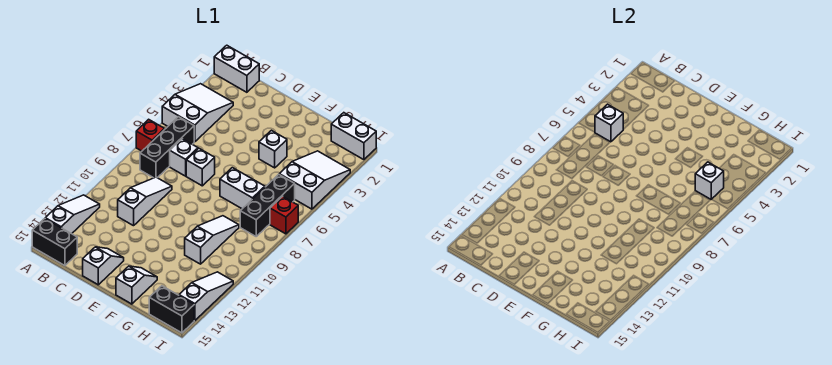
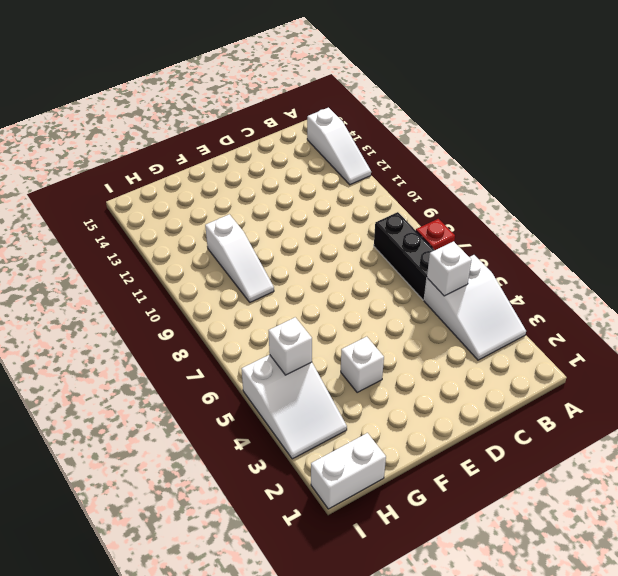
none -> white brick A1:B1 level 1
none -> black brick A15:B15 level 1
none -> white brick C7 level 1

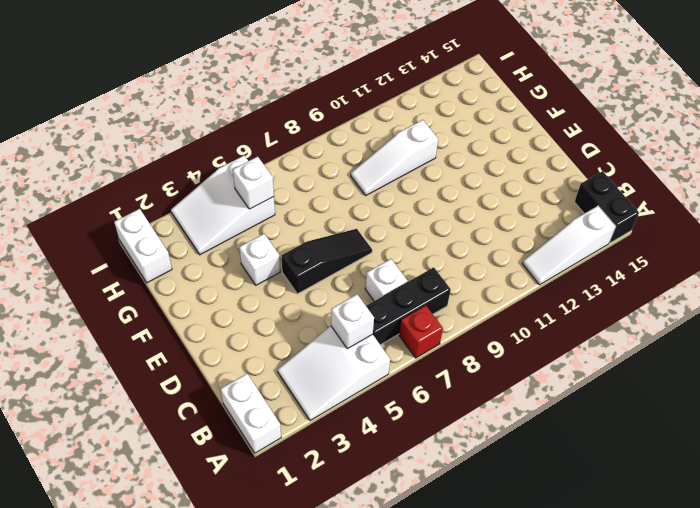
black slope E5:E7 level 1 top 5 -> none
none -> white slope C9:C11 level 1 top 11
none -> white brick D7 level 1
none -> white slope D14:D15 level 1 top 15

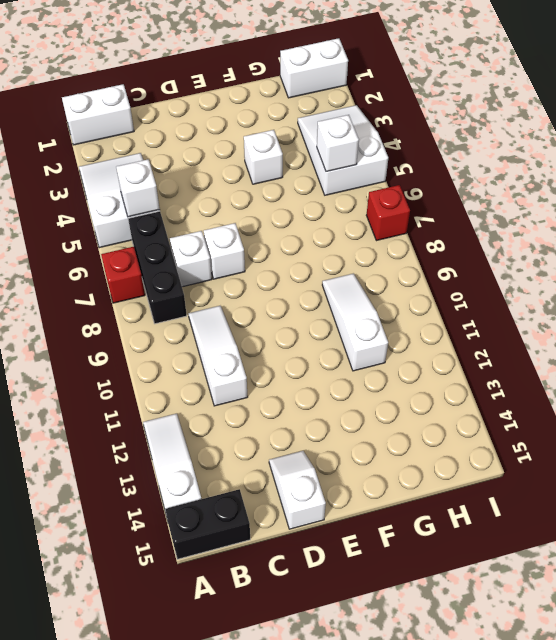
none -> white brick F7:G7 level 1
none -> white slope F14:F15 level 1 top 15
none -> black brick H6:H8 level 1

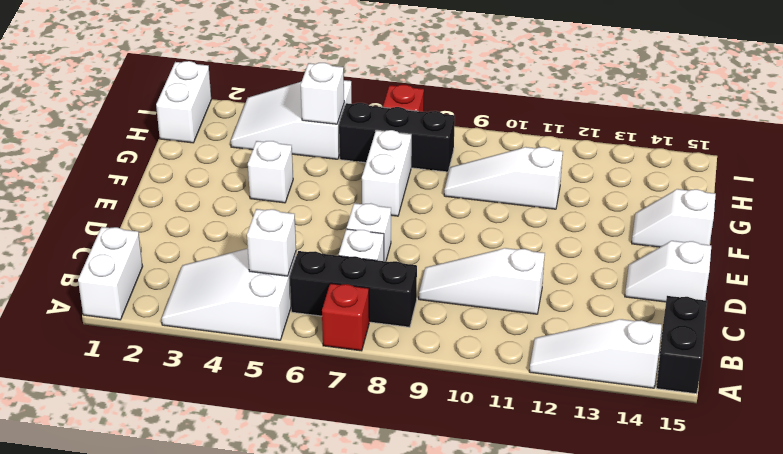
none -> black brick H15:I15 level 1
none -> white slope I12:I14 level 1 top 14

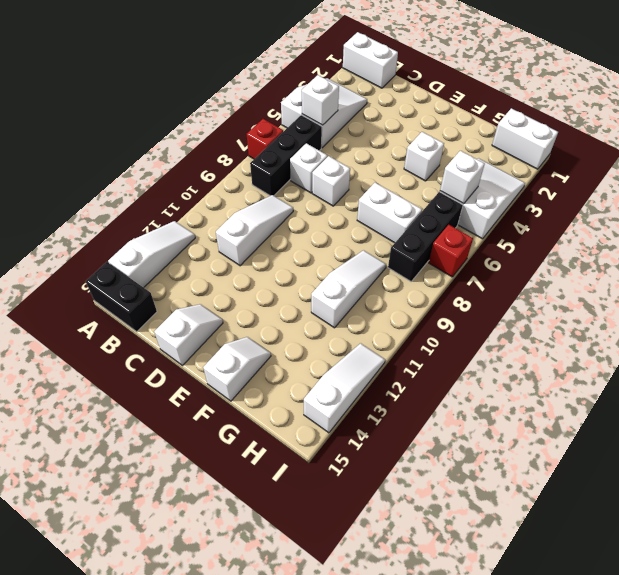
none -> black brick H15:I15 level 1

